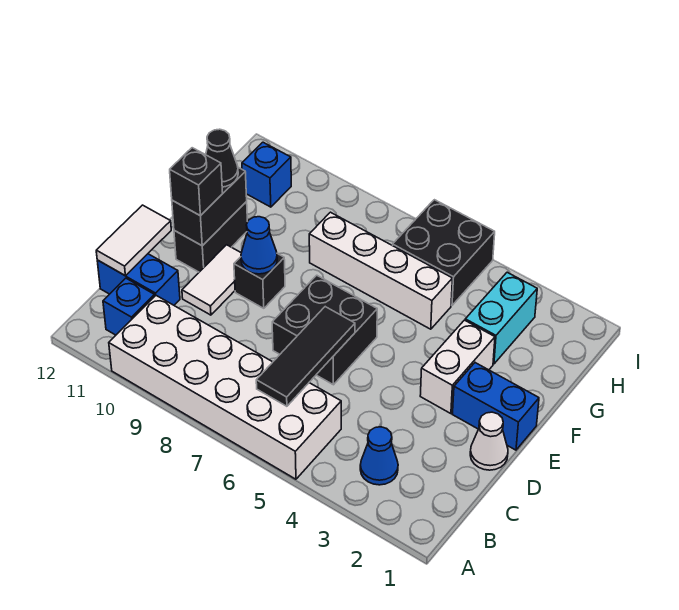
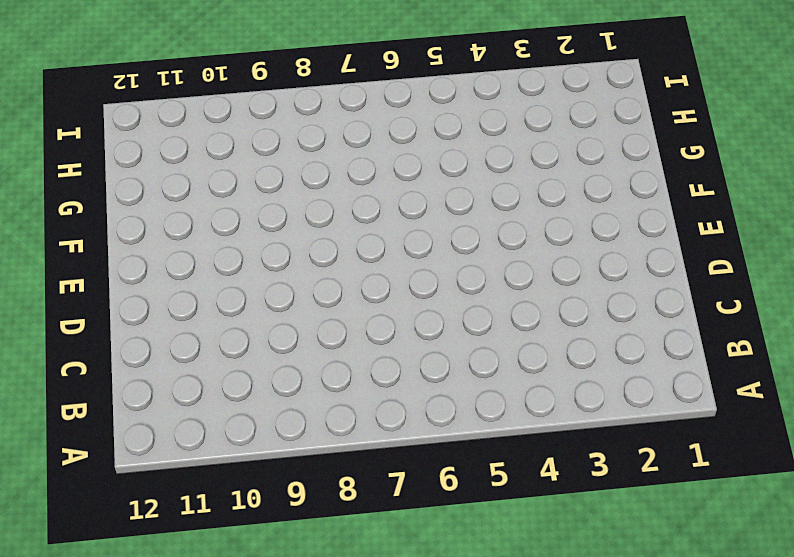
none -> white brick A5:B10 level 1
none -> blue cone B3 level 1
none -> blue brick B11 level 1

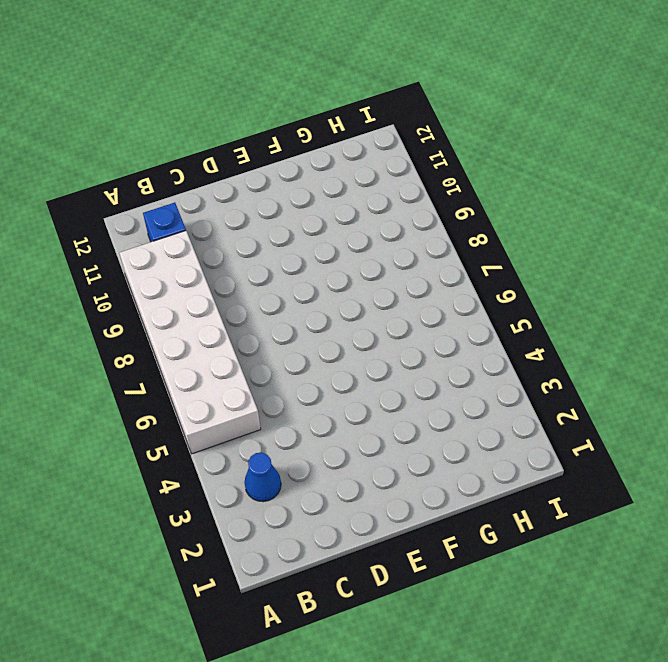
none -> blue brick C11:C12 level 1
none -> white cone D1 level 1
none -> black brick D6:E7 level 1

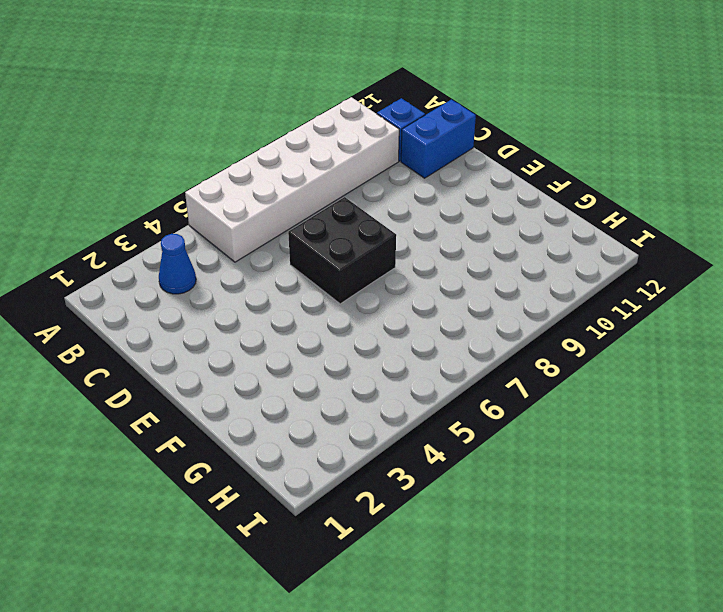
none -> white cone D1 level 1
none -> white tile D10:E10 level 1
none -> blue brick E1:E2 level 1

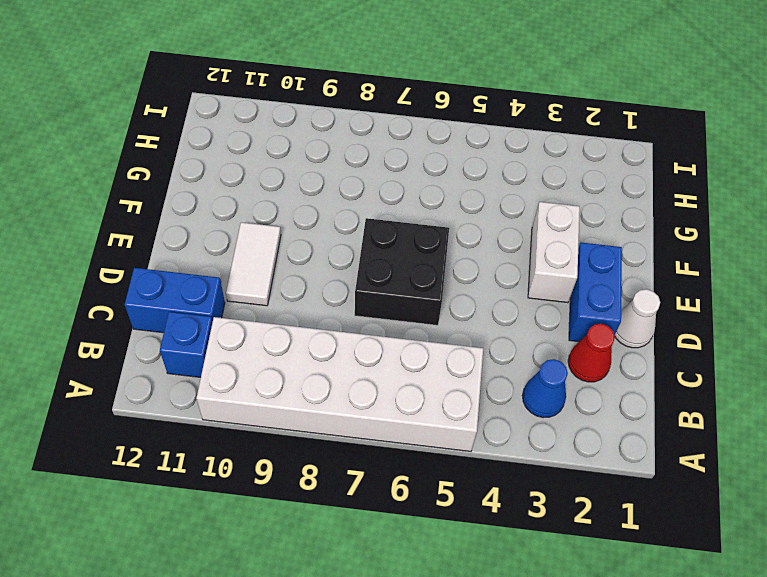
red cone C2 level 1 -> none
blue brick D2:E2 level 1 -> blue brick E1:E2 level 1
none -> black brick E9 level 1
none -> black brick E11:F11 level 1
none -> cyan brick G3:H3 level 1

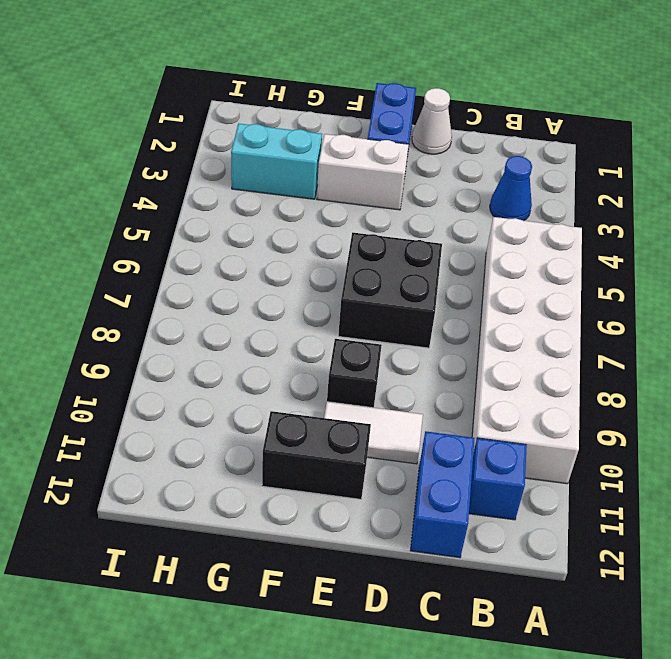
none -> white brick G5:G8 level 1
none -> black brick H5:I6 level 1
none -> blue brick H11 level 1

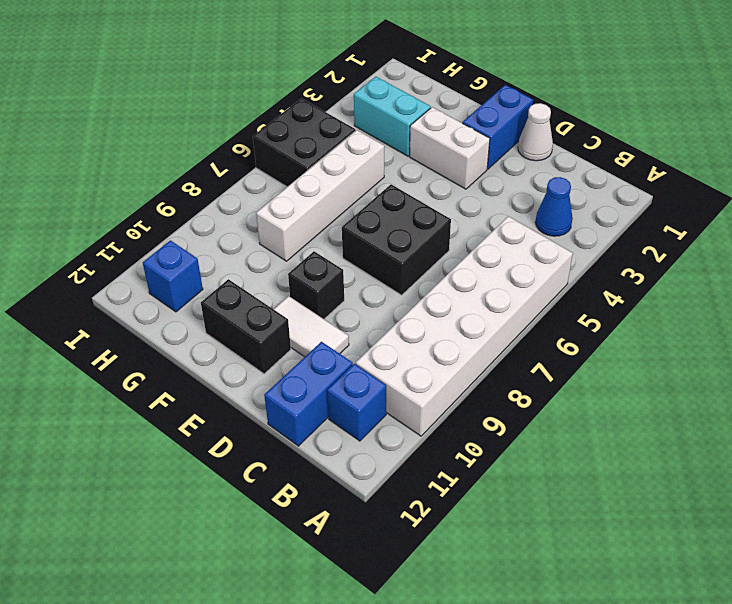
none -> black tile B6:D6 level 2
none -> white tile C12:D12 level 2
none -> blue cone E9 level 2

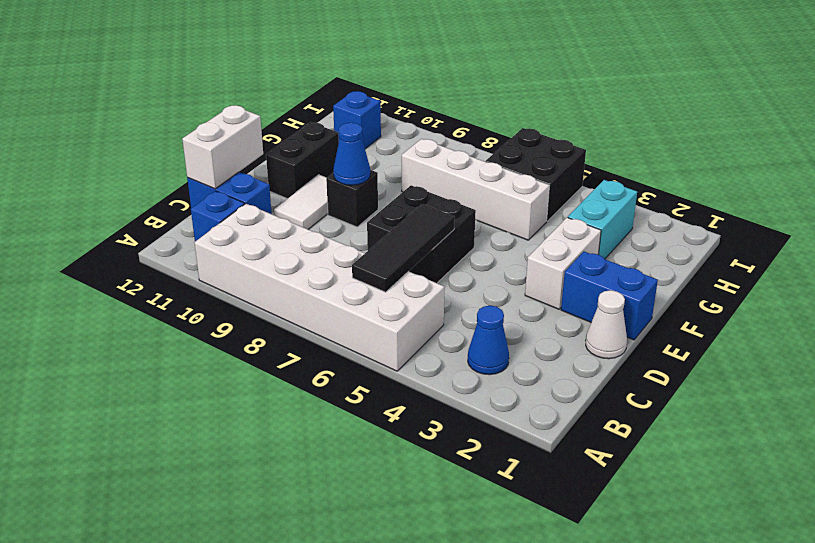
white brick C12:D12 level 2 -> white tile C12:D12 level 2
none -> black brick E11:F11 level 2
none -> black brick E11 level 3
none -> black cone F11 level 3

